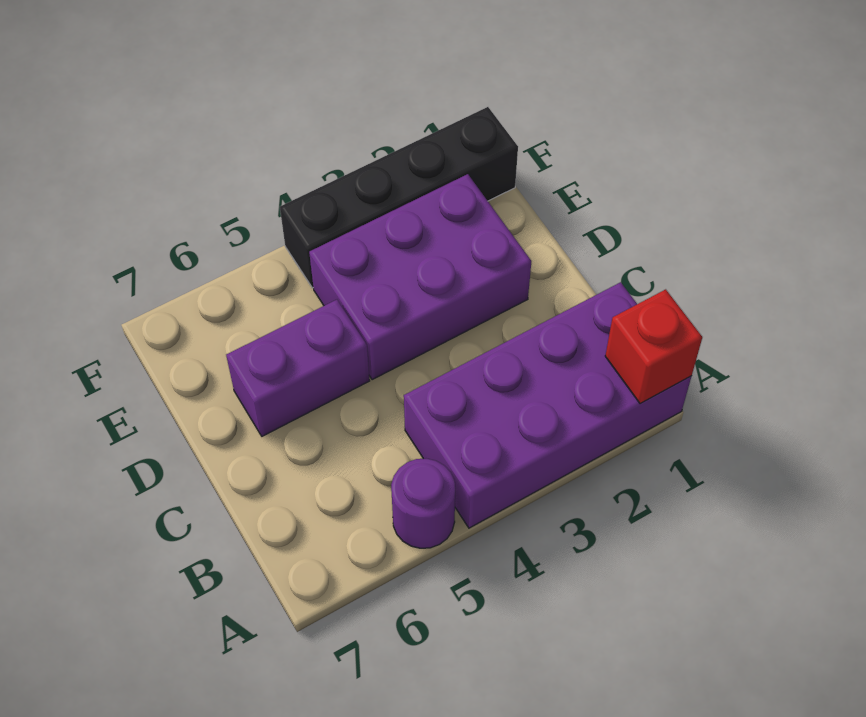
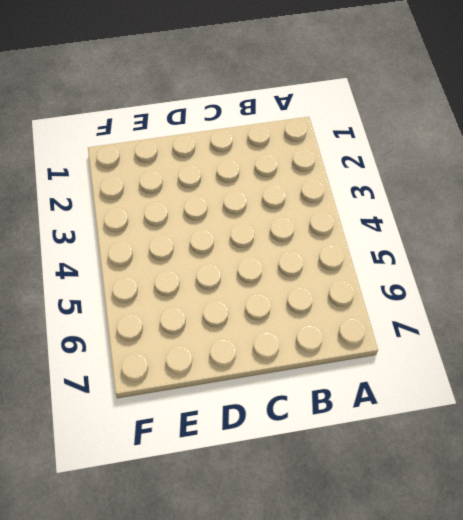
none -> purple brick A1:B4 level 1
none -> purple round brick A5 level 1

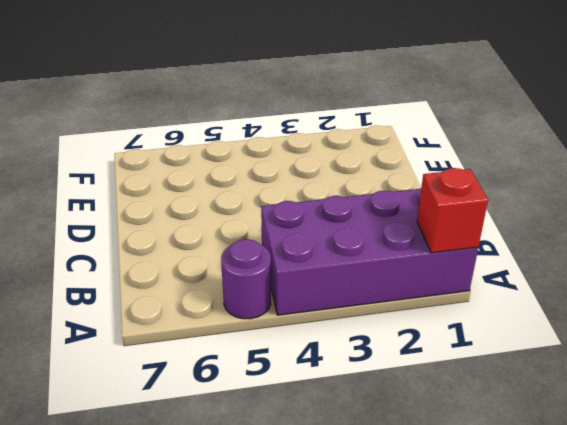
none -> purple brick D2:E4 level 1
none -> purple brick D5:D6 level 1

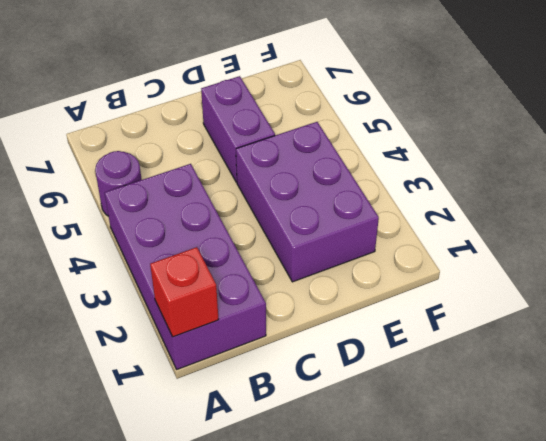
none -> black brick F1:F4 level 1

